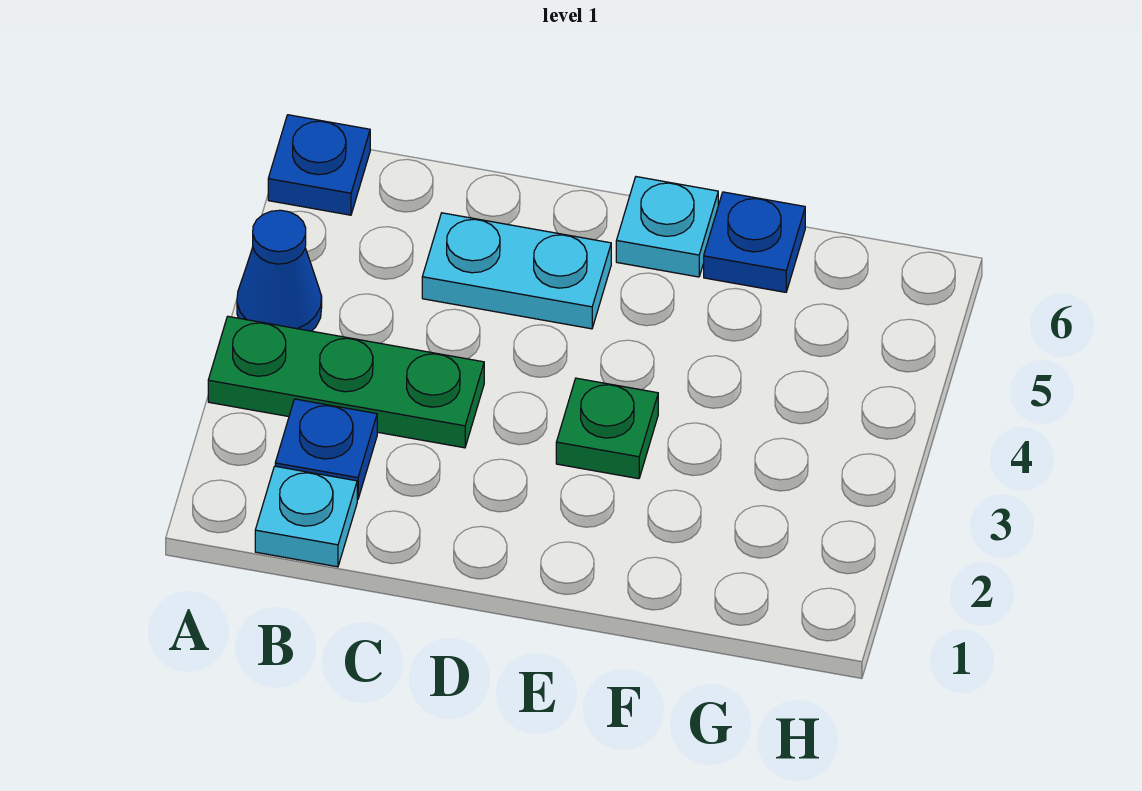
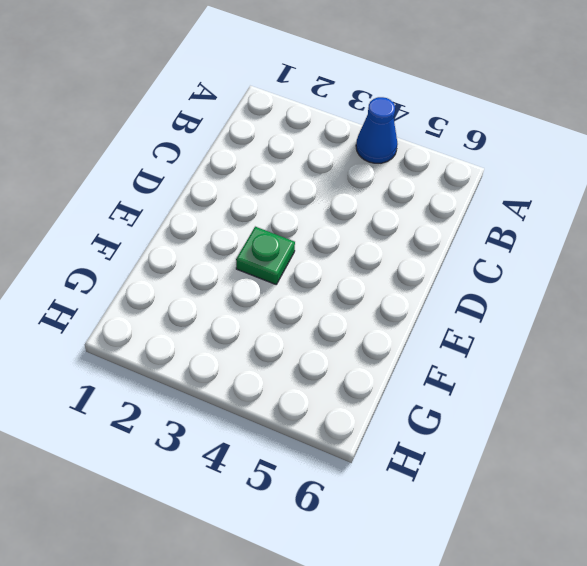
none -> green plate A3:C3 level 1
none -> blue plate A6 level 1

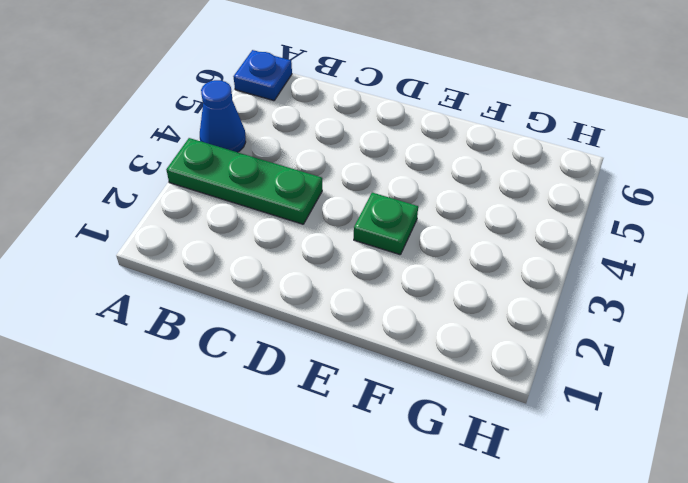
none -> cyan plate B1 level 1
none -> blue plate B2 level 1

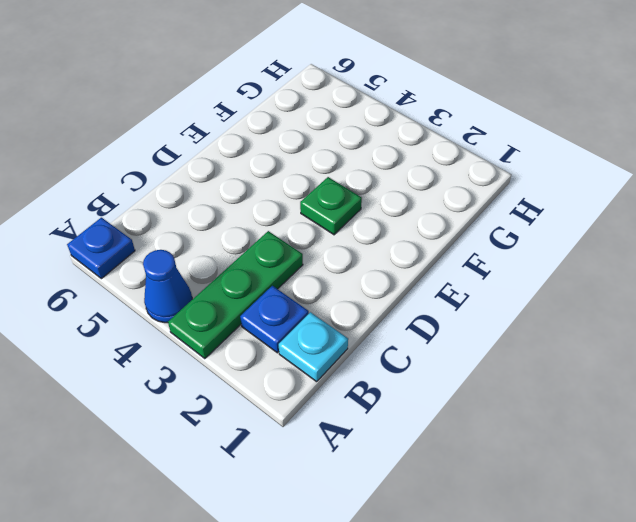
none -> cyan plate C5:D5 level 1
none -> cyan plate E6 level 1

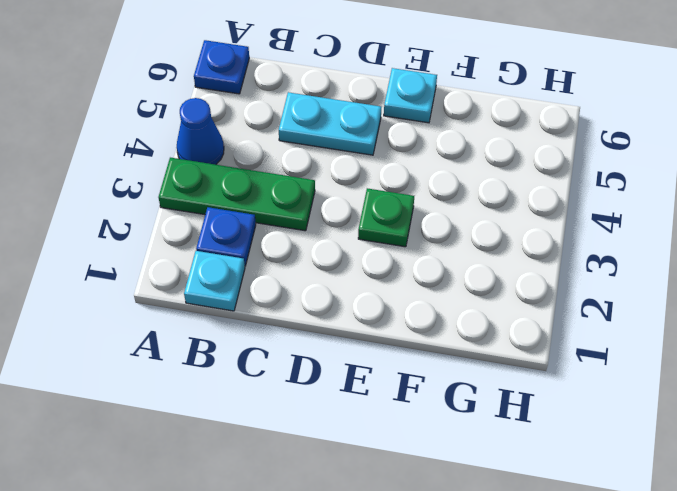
none -> blue plate F6 level 1

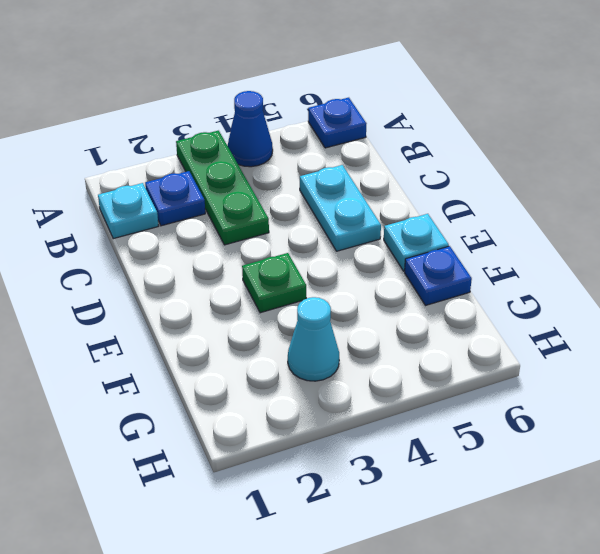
cyan cone G3 level 1 -> none

